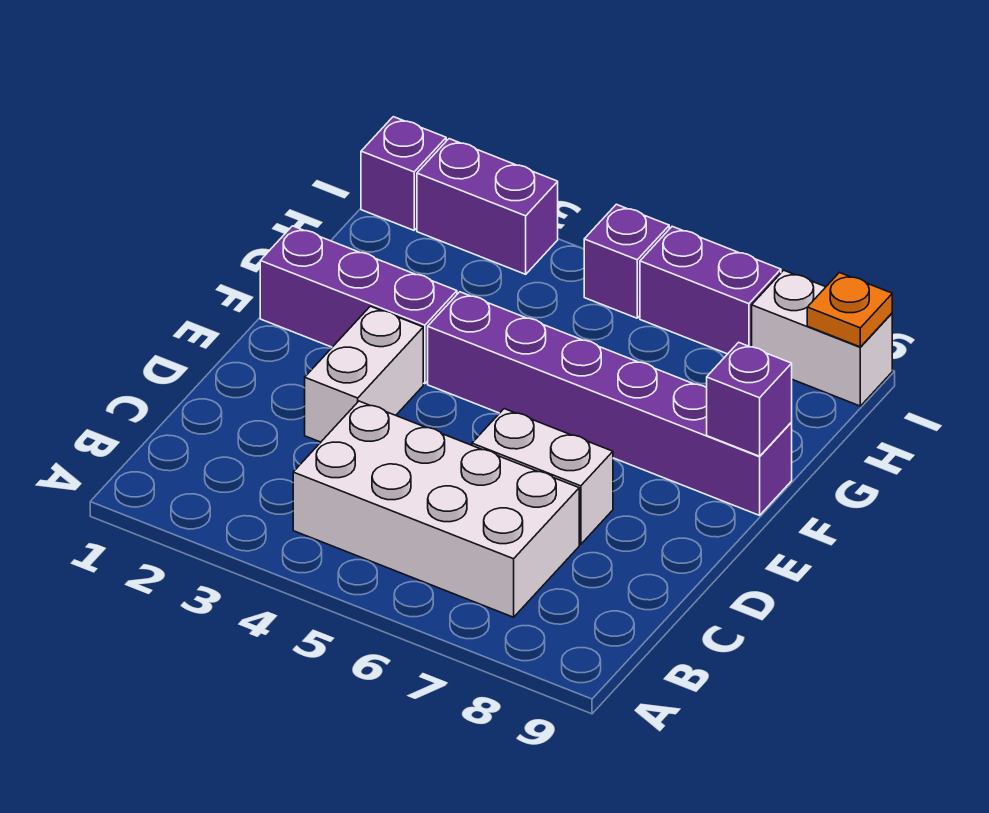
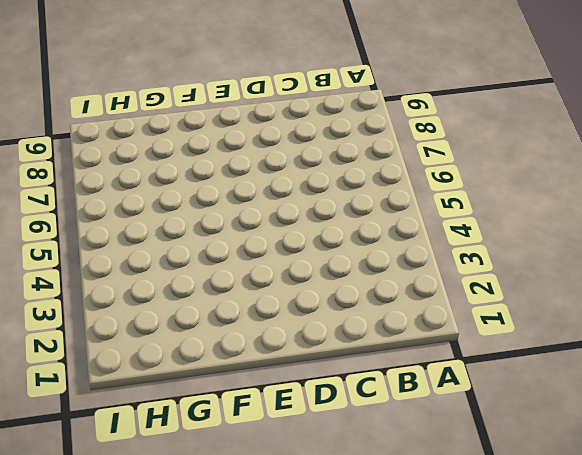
none -> white brick B4:C7 level 1
none -> white brick D3:E3 level 1
none -> white brick D6:D7 level 1

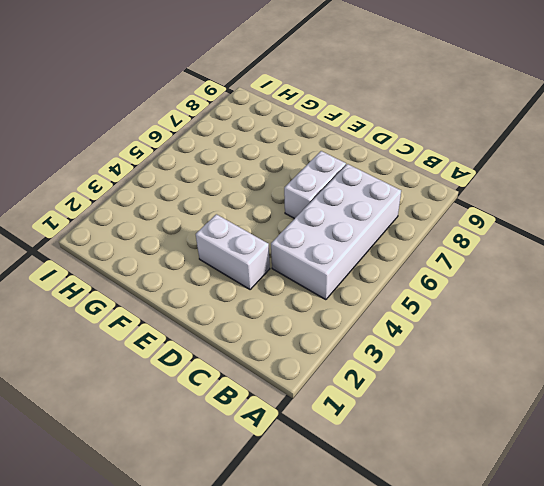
none -> purple brick F1:F3 level 1
none -> purple brick F4:F9 level 1
none -> purple brick I1 level 1

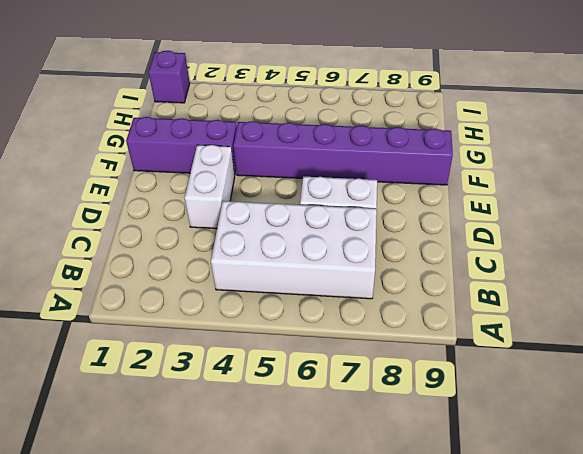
none -> purple brick I2:I3 level 1
none -> purple brick I5 level 1
none -> purple brick I6:I7 level 1

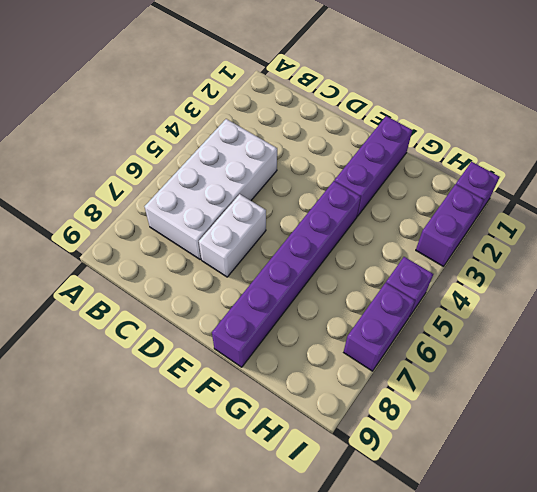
none -> white brick D3:E3 level 1
none -> white brick I8:I9 level 1
none -> purple brick F9 level 2

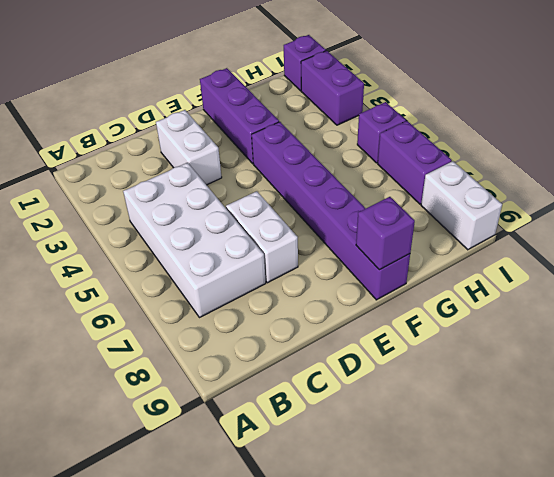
white brick D2:D3 level 1 -> white brick D3:E3 level 1
none -> orange plate I9 level 2

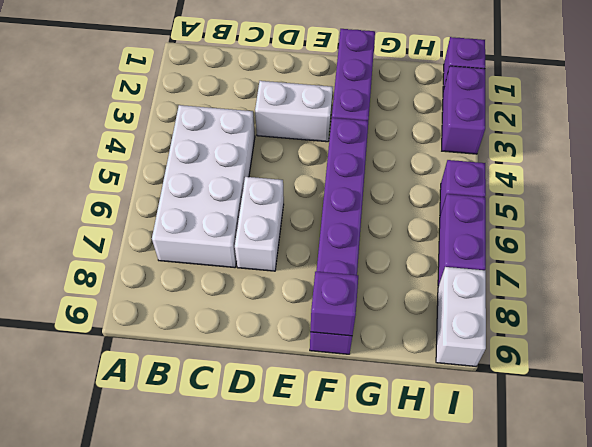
none -> orange plate I9 level 2

